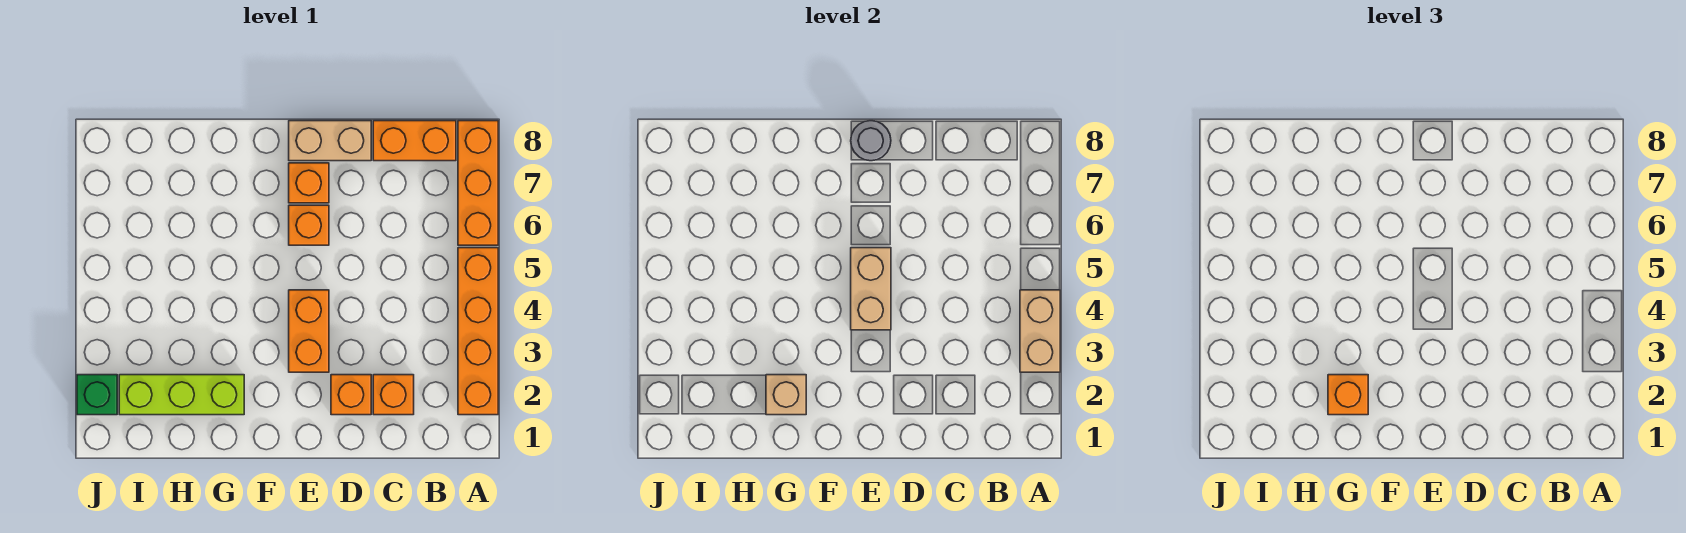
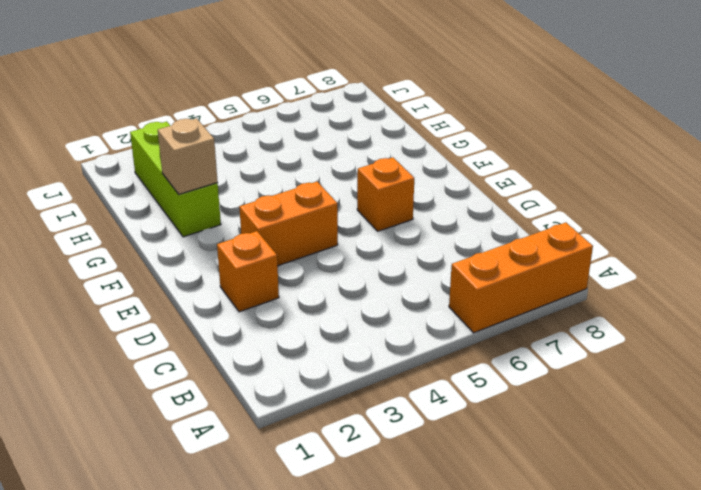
none -> orange brick A2:A5 level 1
none -> orange brick B8:C8 level 1
none -> orange brick C2 level 1

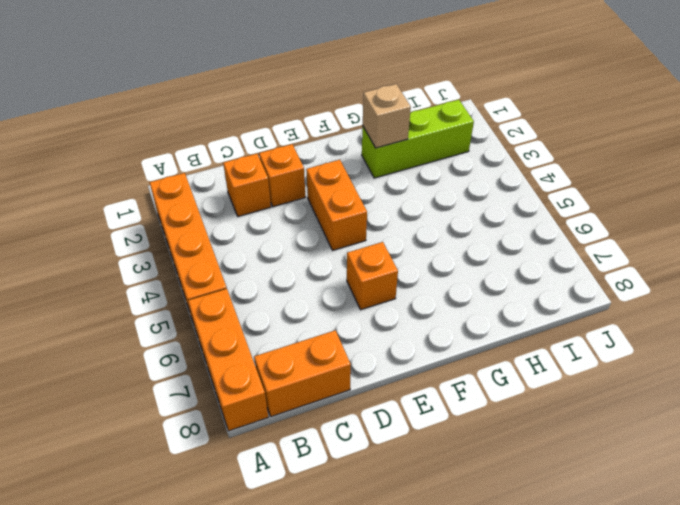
none -> tan brick D8:E8 level 1
none -> orange brick E7 level 1
none -> green brick J2 level 1

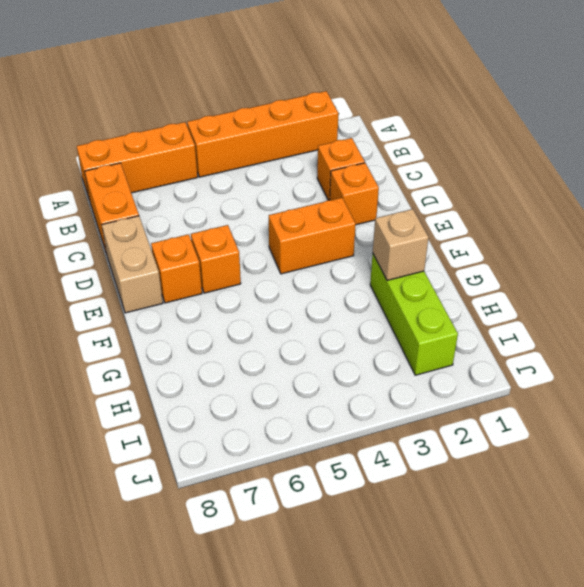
none -> green brick J2 level 1
none -> tan brick A3:A4 level 2
none -> tan brick E4:E5 level 2

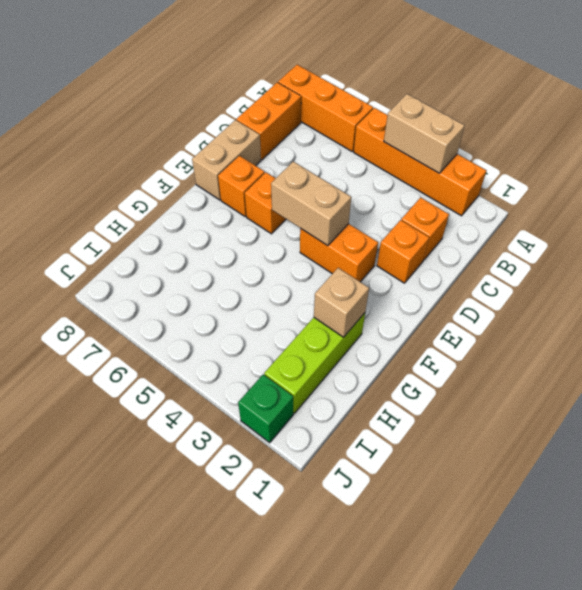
none -> grey round brick E8 level 2
none -> orange brick G2 level 3

